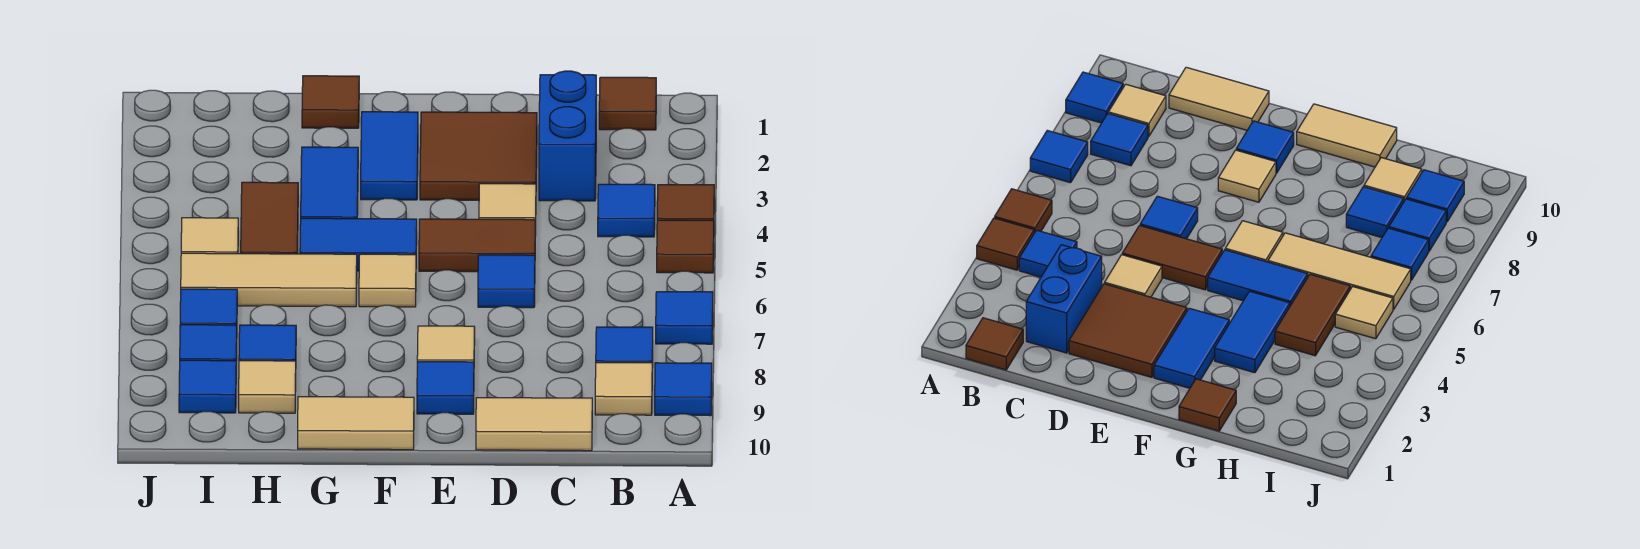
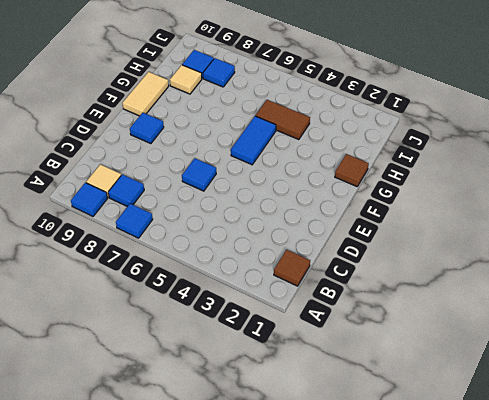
none -> brown tile A4 level 1
none -> brown tile A5 level 1
none -> blue tile B4 level 1
none -> blue brick C2:C3 level 1

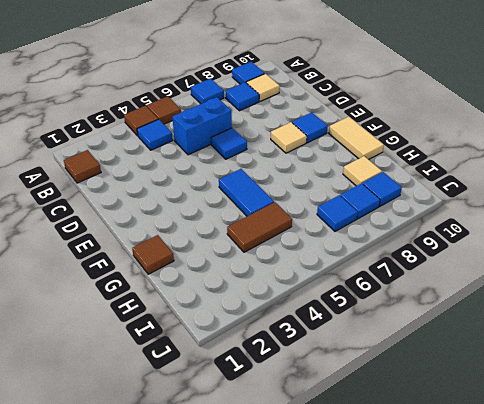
blue brick C5:C6 level 1 -> blue brick C2:C3 level 1
none -> tan tile C10:D10 level 1
none -> brown tile D2:E3 level 1
none -> tan tile D4 level 1
none -> brown tile D5:E5 level 1

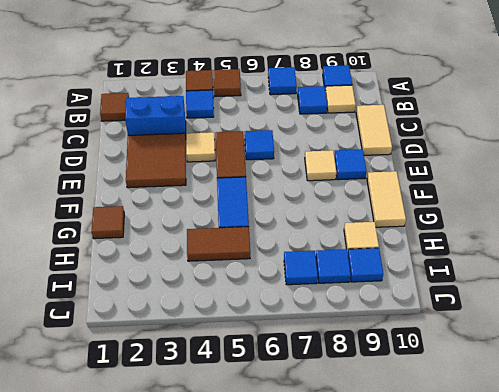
none -> blue tile F2:F3 level 1
none -> tan tile F6 level 1
none -> blue tile G3:G4 level 1
none -> tan tile G6:I6 level 1

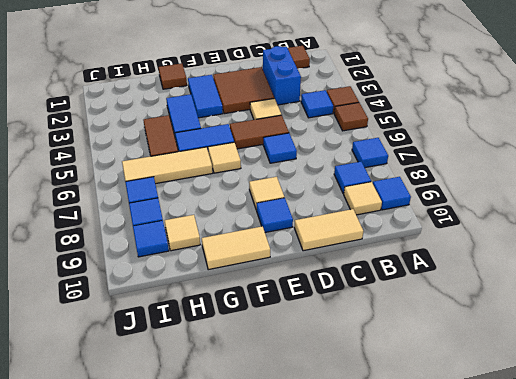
none -> blue tile H8 level 1
none -> tan tile I5 level 1

